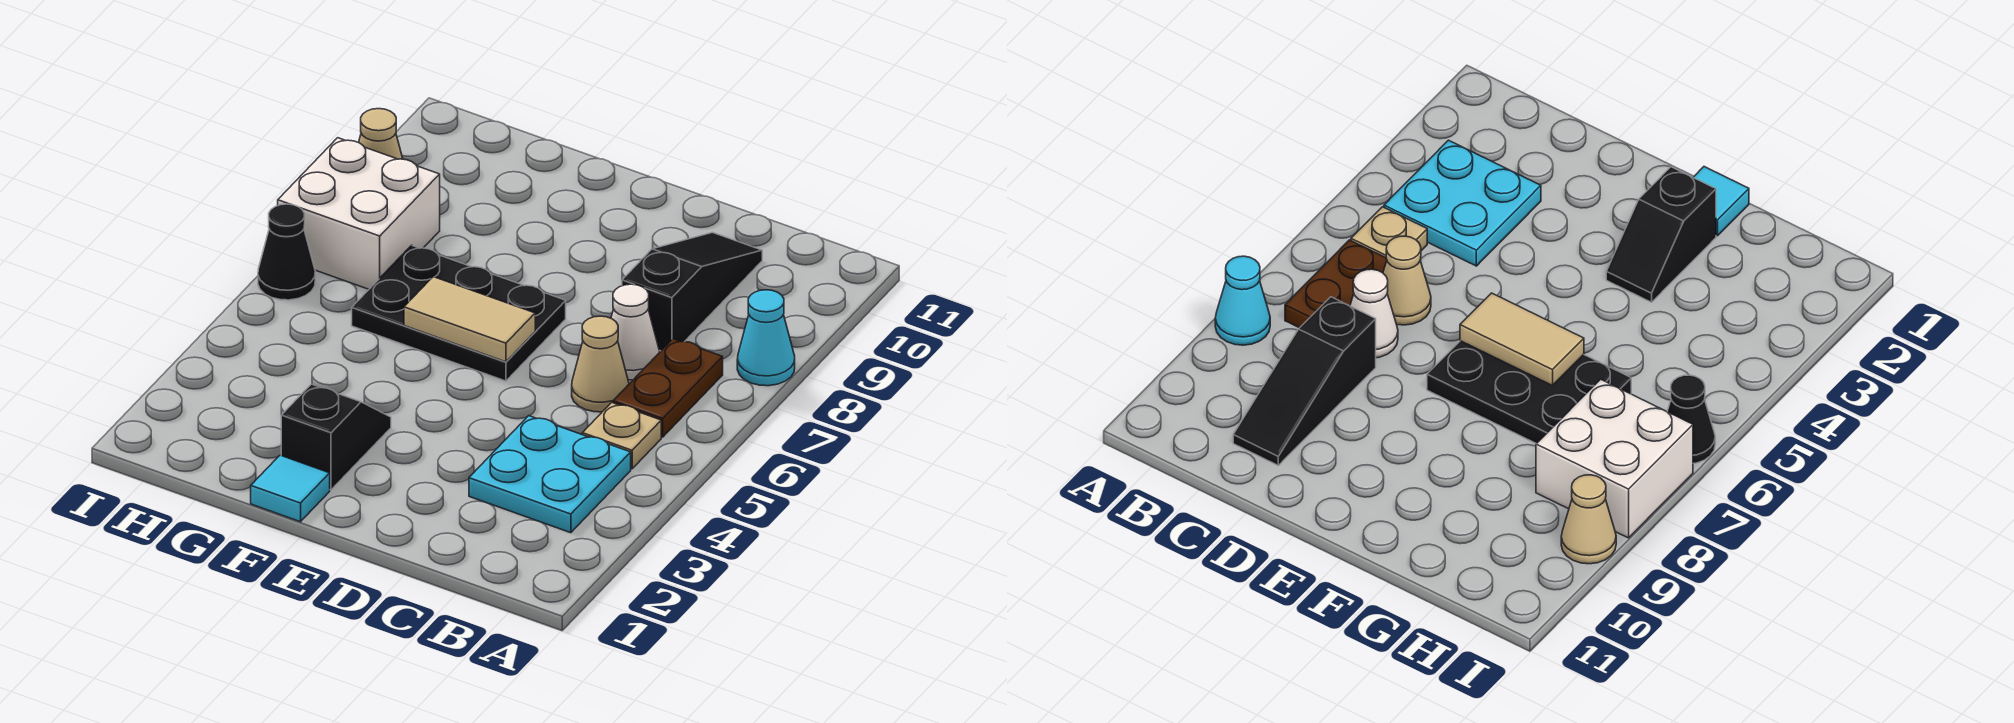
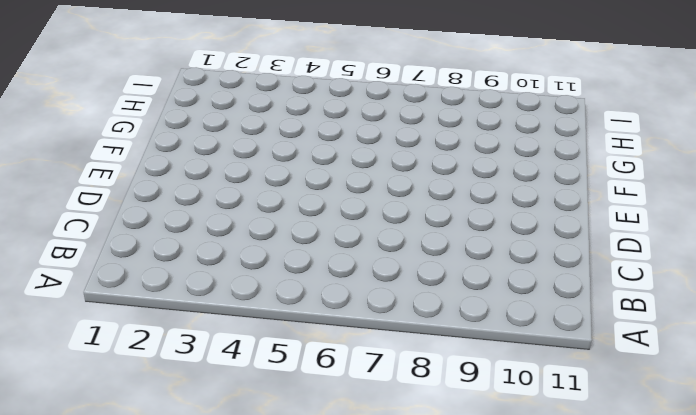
none -> cyan cone A8 level 1
none -> cyan plate B3:C4 level 1
none -> tan plate B5 level 1

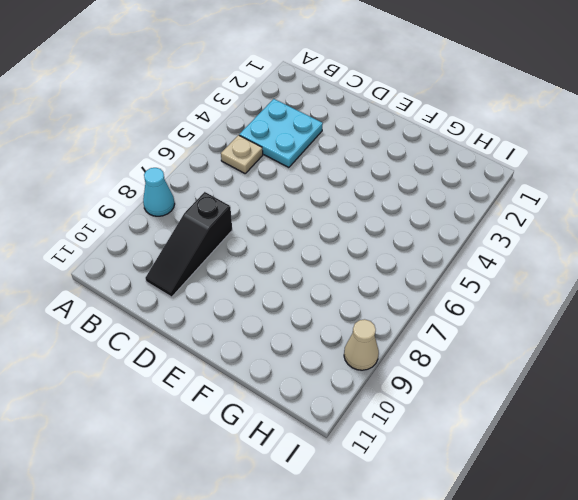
none -> brown plate B6:B7 level 1
none -> tan cone C6 level 1
none -> white cone C7 level 1

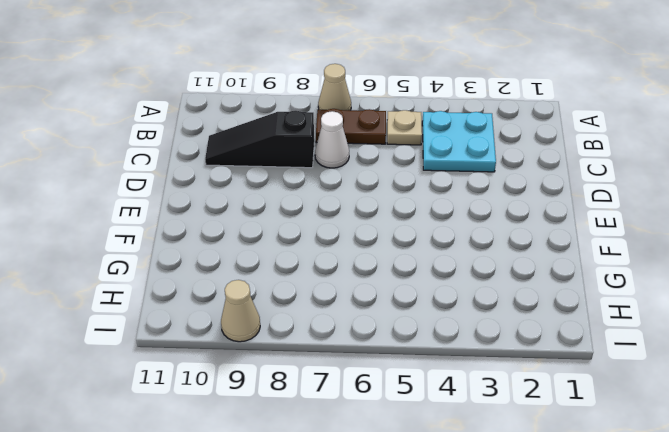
tan cone A7 level 1 -> tan cone C6 level 1
none -> cyan cone A8 level 1
none -> black plate E6:G7 level 1
none -> cyan tile F1 level 1

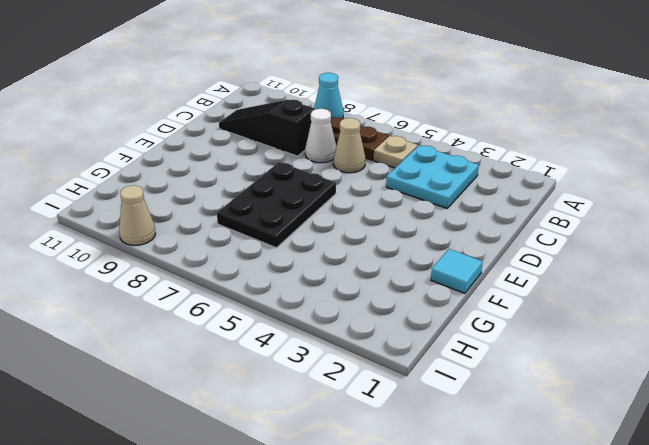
none -> black slope F2:F3 level 1 top 2
none -> white brick H7:I8 level 1
none -> black cone I6 level 1

